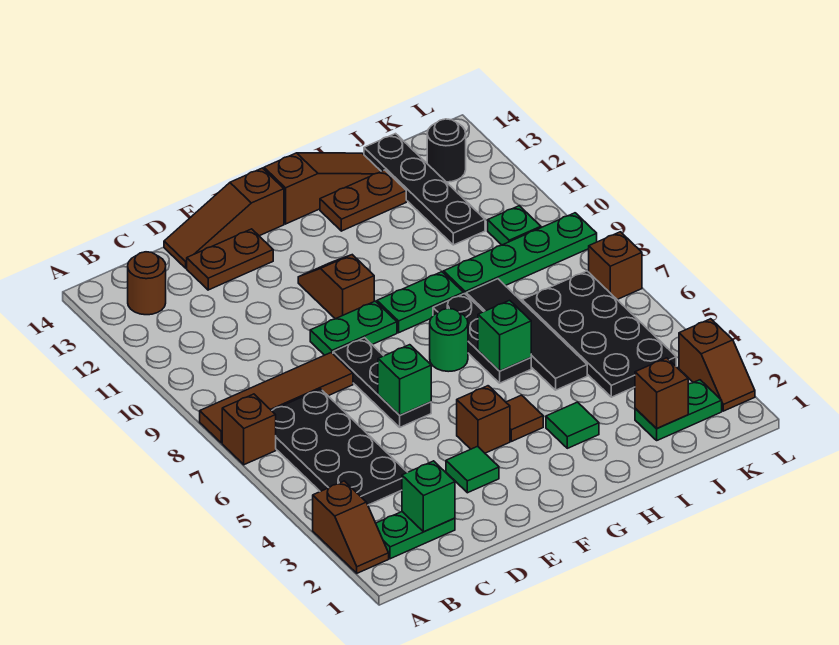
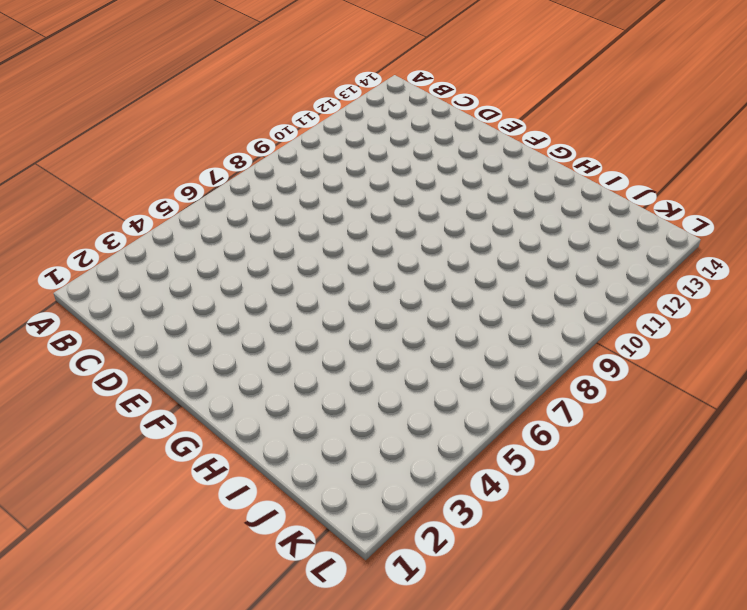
none -> brown slope A2:A3 level 1 top 3
none -> brown brick A7 level 1
none -> brown tile A8:D8 level 1
none -> green plate B2:C2 level 1

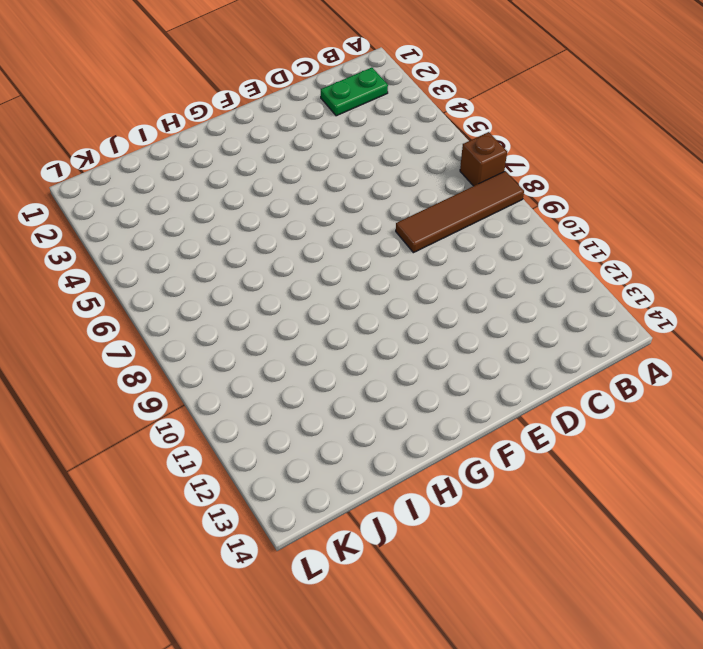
none -> brown slope A2:A3 level 1 top 3
none -> black plate B4:C7 level 1
none -> brown round brick B13 level 1
none -> brown plate D13:E13 level 1

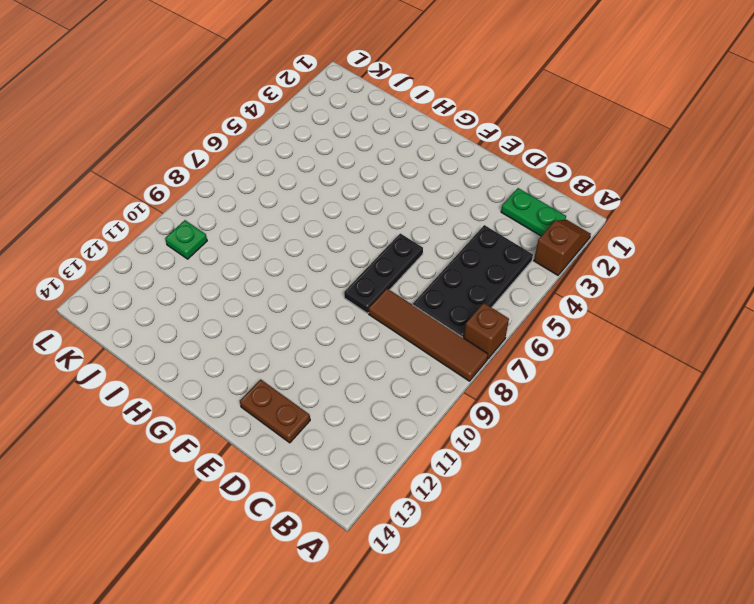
none -> brown round brick B13 level 1
none -> brown slope D14:F14 level 1 top F
none -> green tile E3 level 1
none -> green plate E9:F9 level 1

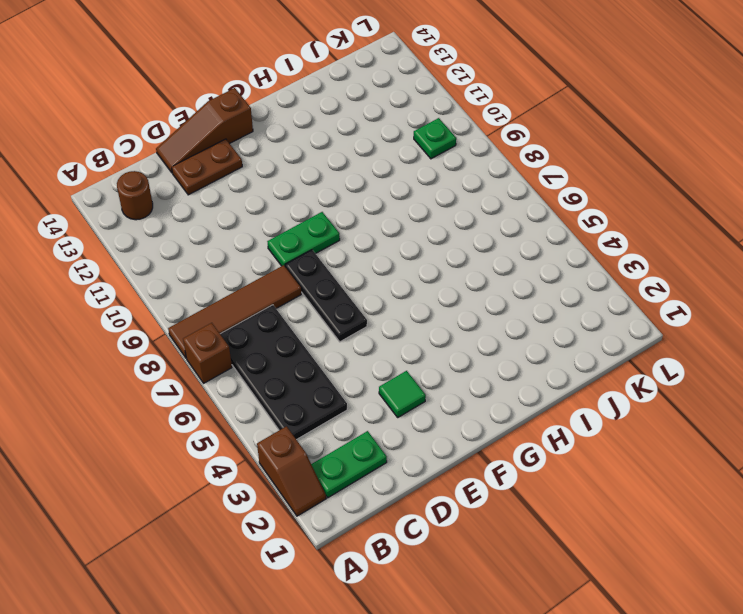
none -> brown brick F4 level 1
none -> brown slope F10:F11 level 1 top 10
none -> brown tile G4 level 1
none -> green round brick G7 level 1

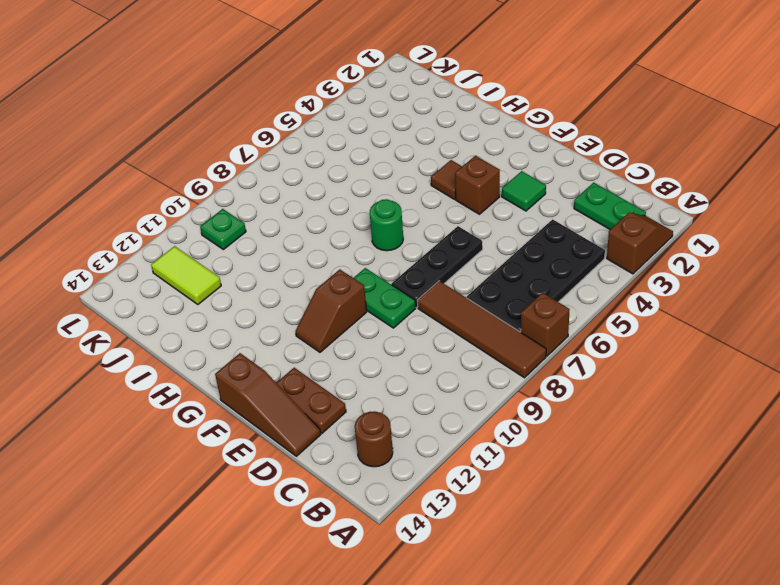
lime tile J12:K12 level 1 -> black plate J11:J14 level 1
none -> green plate G9:H9 level 1
none -> brown slope G14:I14 level 1 top G
none -> green tile H3 level 1
none -> black plate H6:H8 level 1

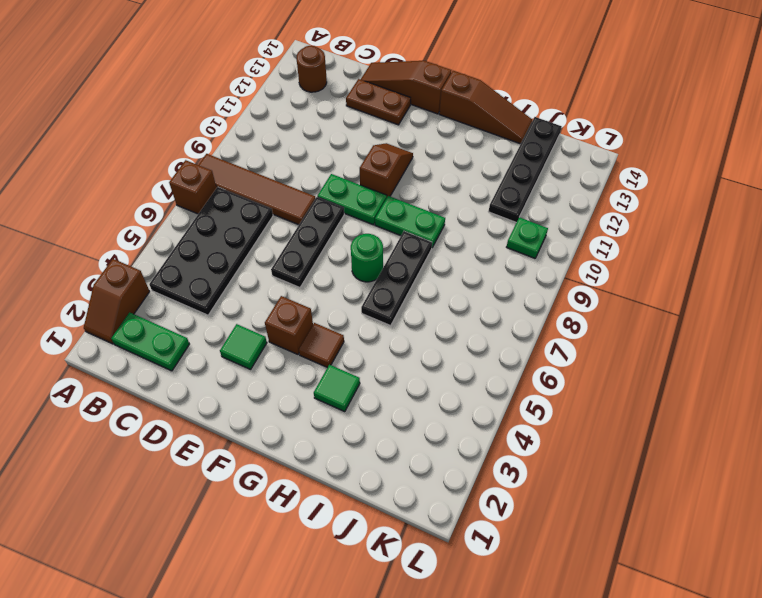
none -> brown plate H13:I13 level 1
none -> black tile I5:I8 level 1
none -> green plate I9:L9 level 1
none -> green plate J2:K2 level 1

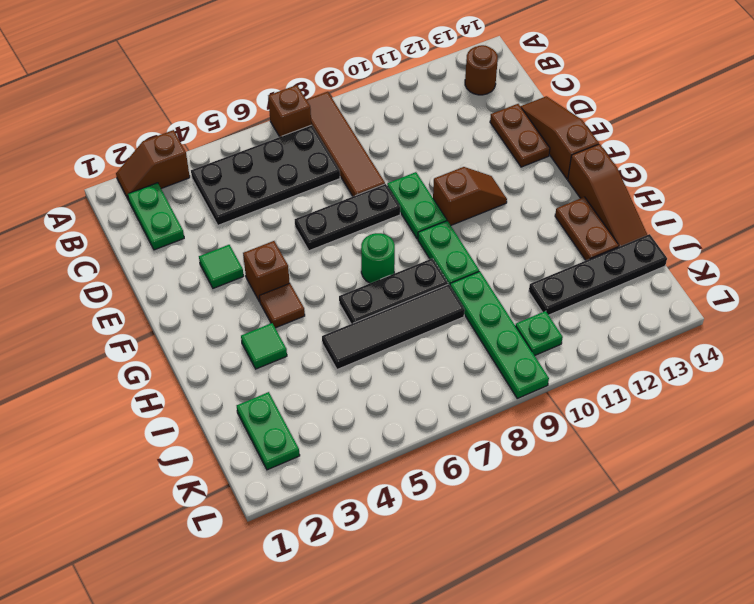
none -> black plate J4:K7 level 1
none -> black round brick K13 level 1
none -> brown slope L2:L3 level 1 top 3
none -> brown brick L7 level 1

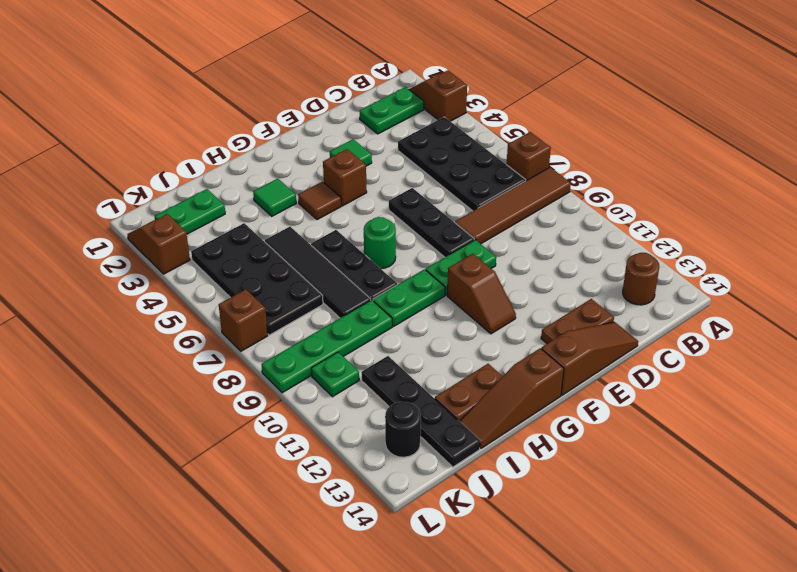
none -> green brick C2 level 2
none -> green brick E6 level 2
none -> green brick H6 level 2
none -> brown brick J2 level 2

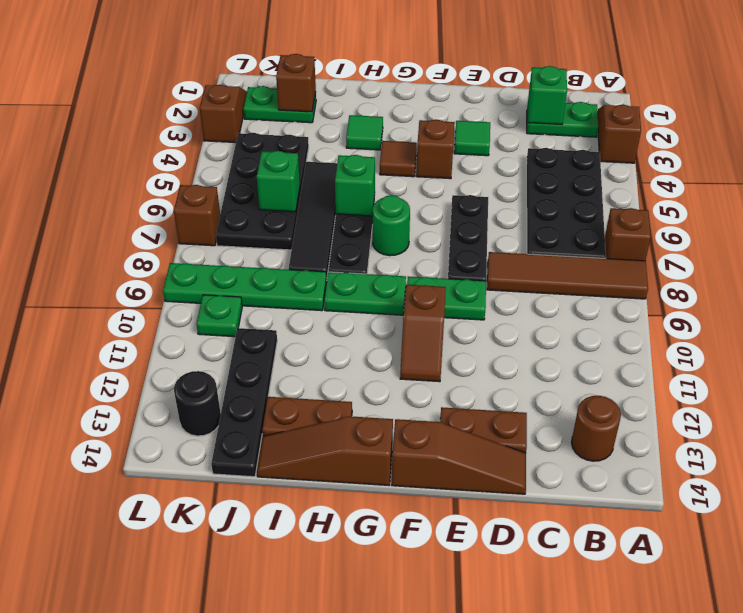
green brick J6 level 2 -> green brick E6 level 2

